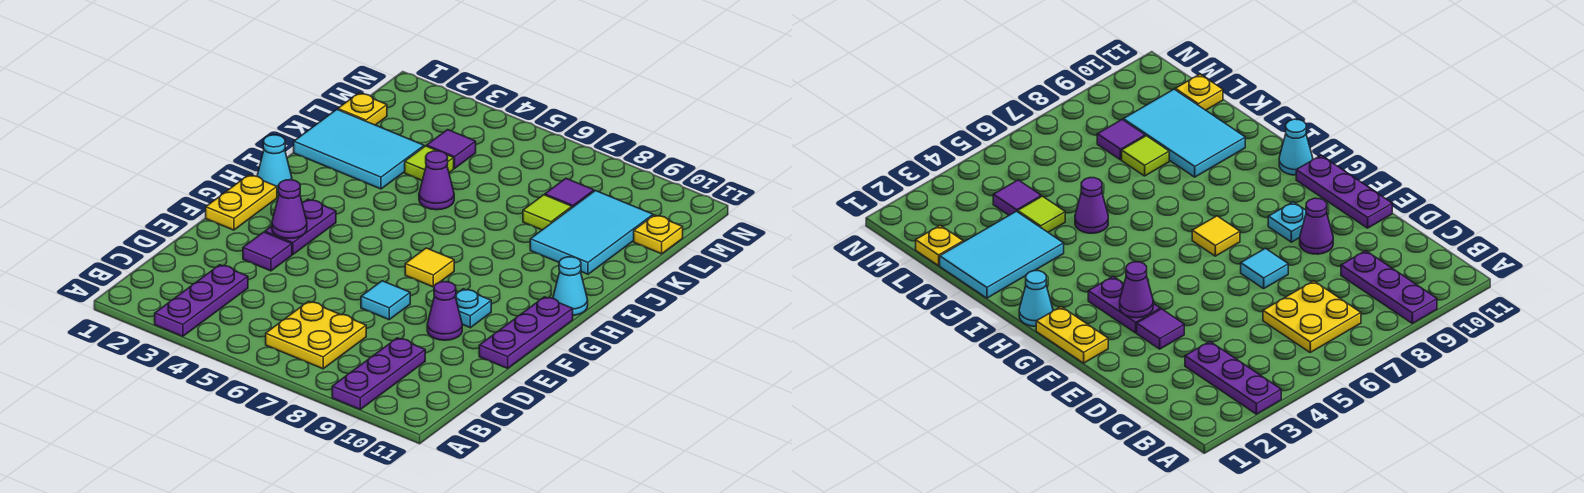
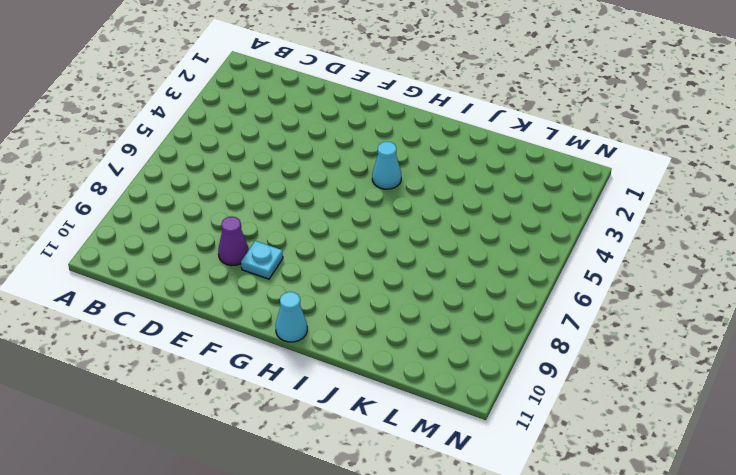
cyan cone H4 level 1 -> cyan cone H1 level 1
none -> purple plate A3:C3 level 1
none -> purple plate A9:C9 level 1
none -> yellow plate B6:C7 level 1

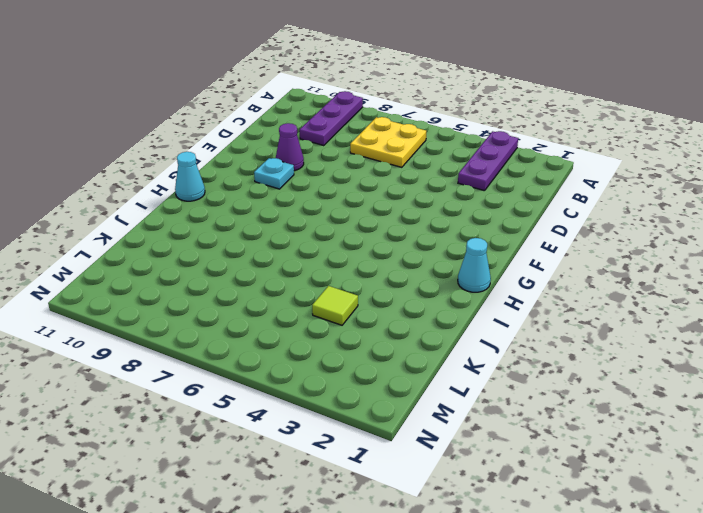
none -> purple tile E3 level 1
none -> cyan tile E7 level 1
none -> purple plate E11:G11 level 1

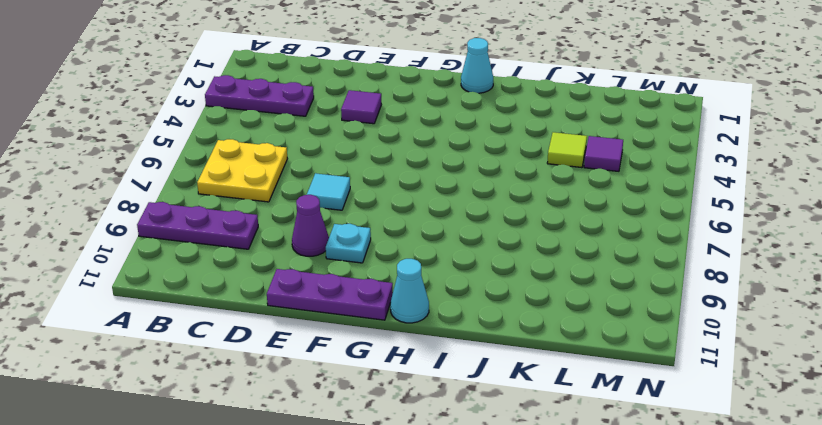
none -> yellow plate F1:G1 level 1
none -> purple plate F3:G3 level 1
none -> yellow tile G7 level 1

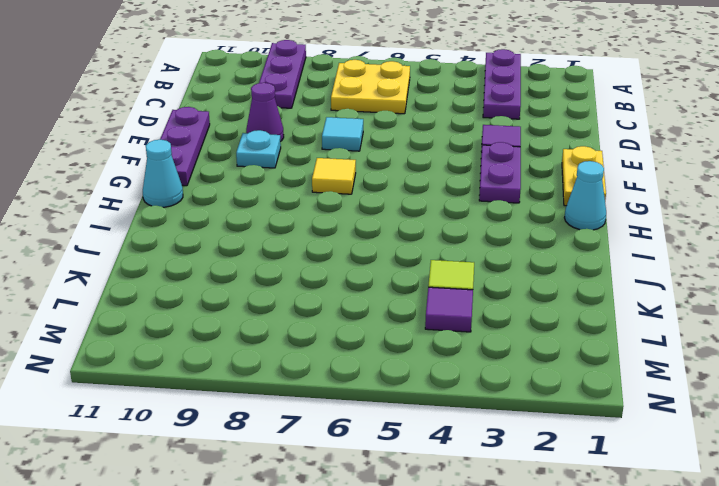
none -> cyan tile J1:K3 level 1
none -> purple cone J5 level 1
none -> cyan tile J9:L10 level 1

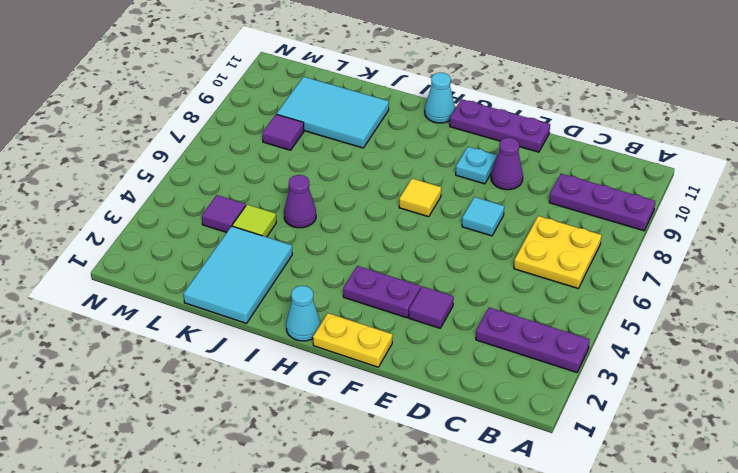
none -> lime tile K8 level 1
none -> yellow plate L1 level 1
none -> yellow plate L11 level 1

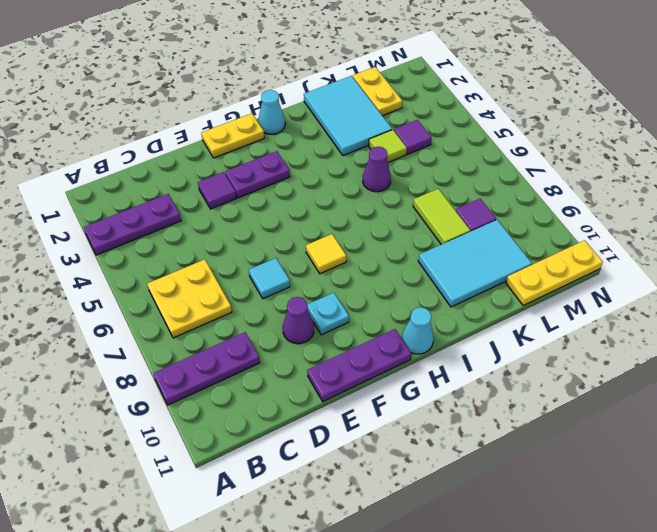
lime tile K7:K8 level 1 -> lime tile K8 level 1
yellow plate L1:L2 level 1 -> yellow plate L1 level 1
yellow plate L11:N11 level 1 -> yellow plate L11 level 1
none -> purple cone F3 level 2

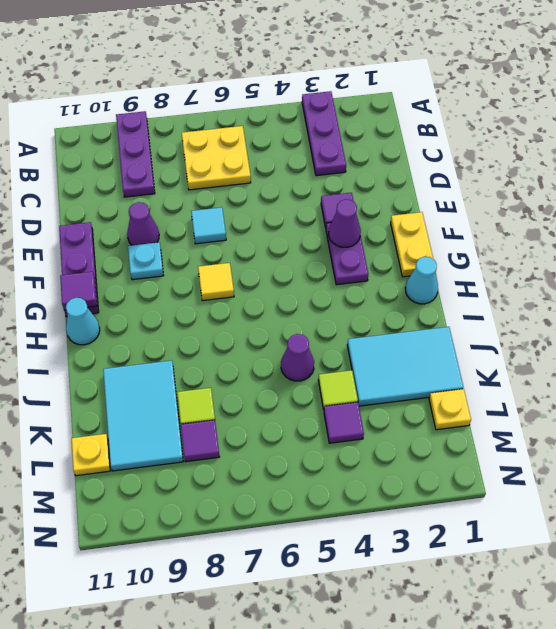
purple tile G11 level 2 -> none

